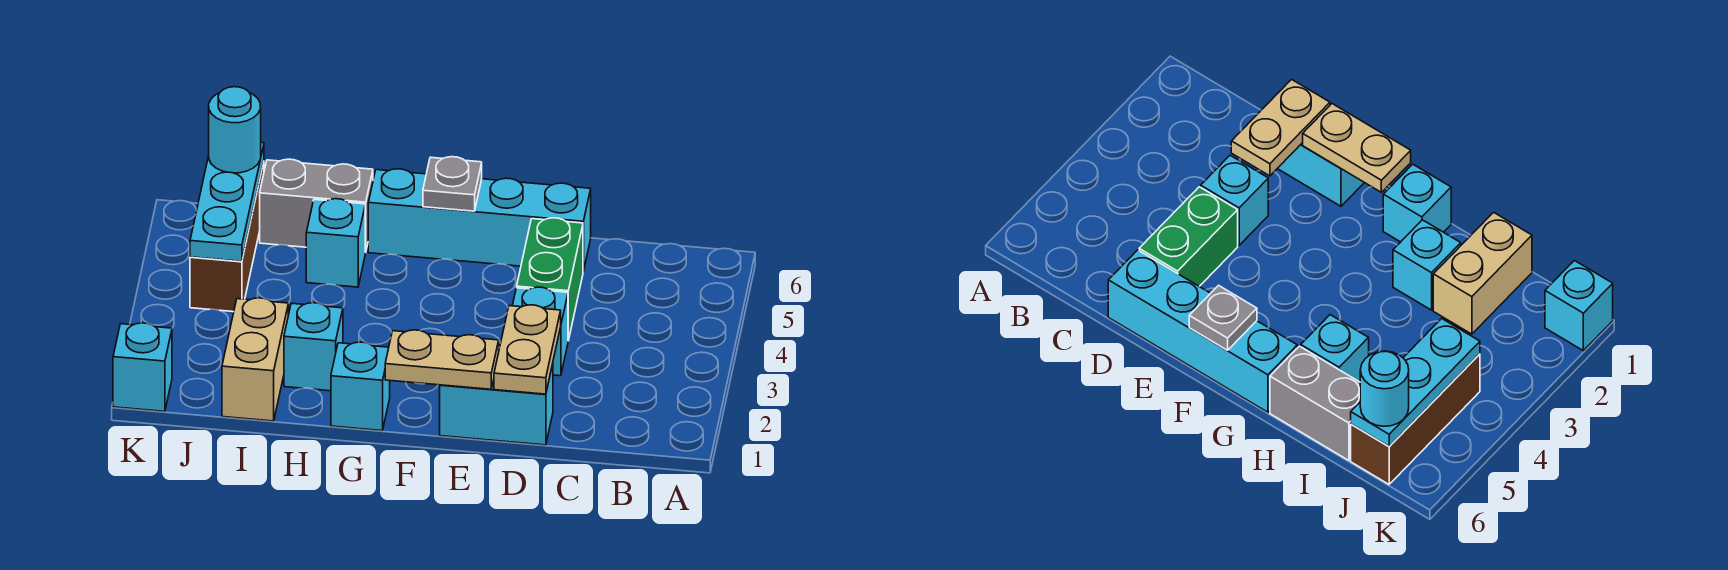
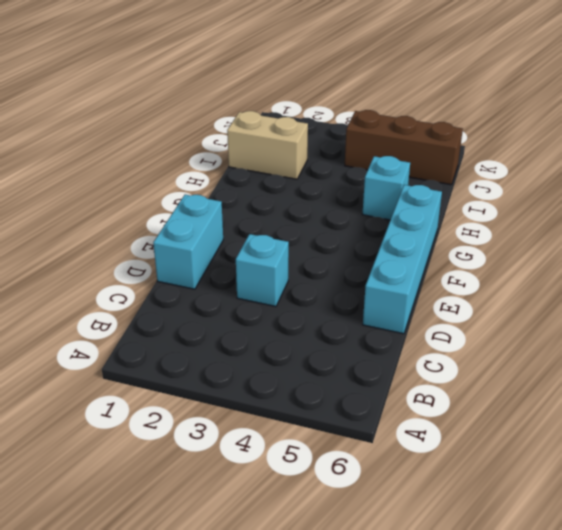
none -> green brick D4:D5 level 1
none -> cyan brick G1 level 1
none -> cyan brick H2 level 1

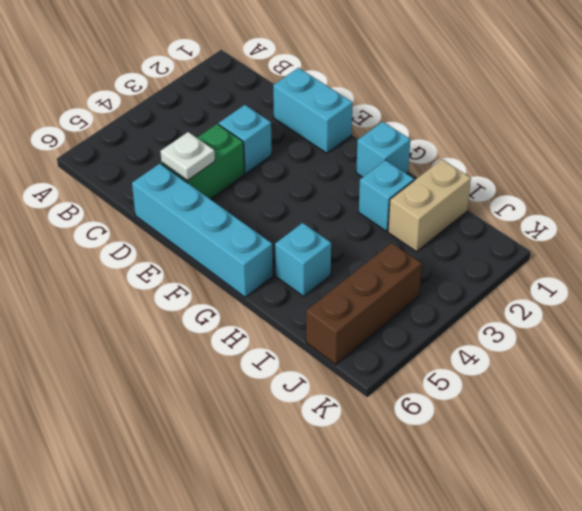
white plate D5 level 2 -> none
none -> grey brick H6:I6 level 1
none -> cyan brick K1 level 1
none -> tan plate D1:D2 level 2

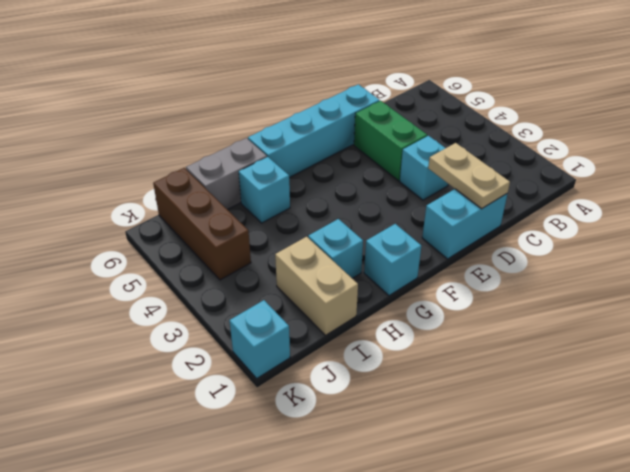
none -> tan plate E1:F1 level 2
none -> grey plate F6 level 2
none -> cyan plate J4:J6 level 2

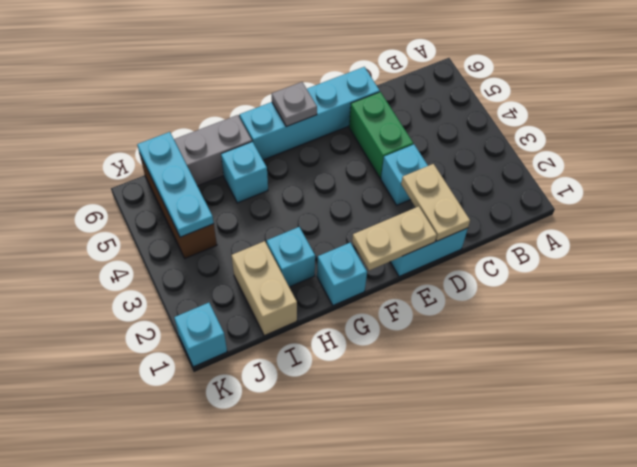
none -> cyan round brick J6 level 3

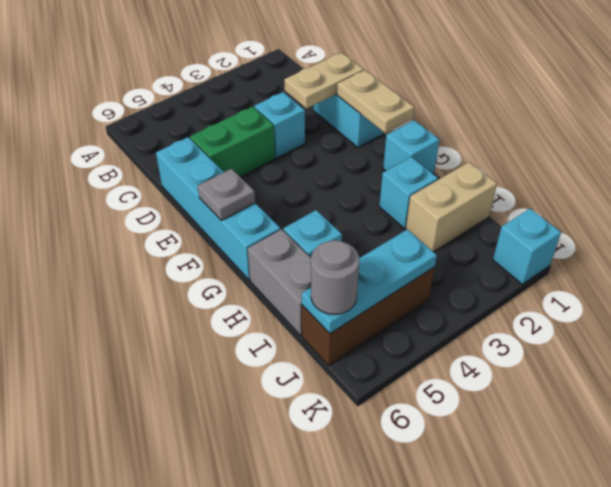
grey round brick J6 level 3 -> cyan round brick J6 level 3

